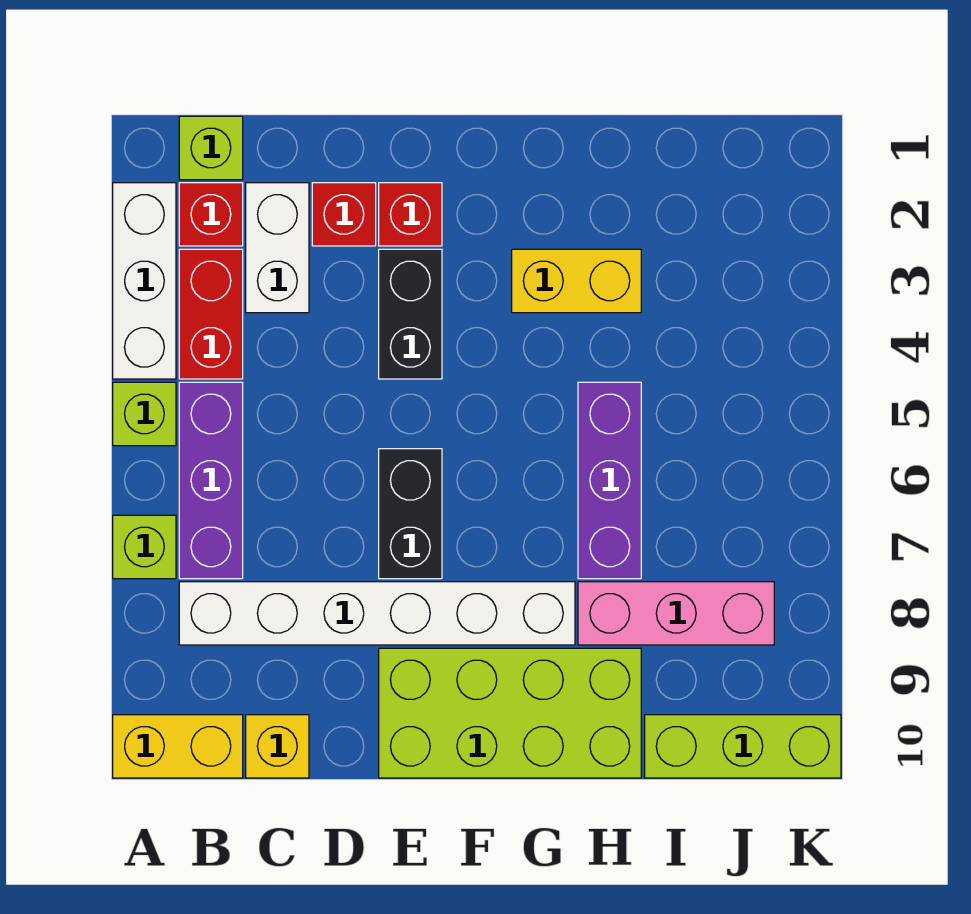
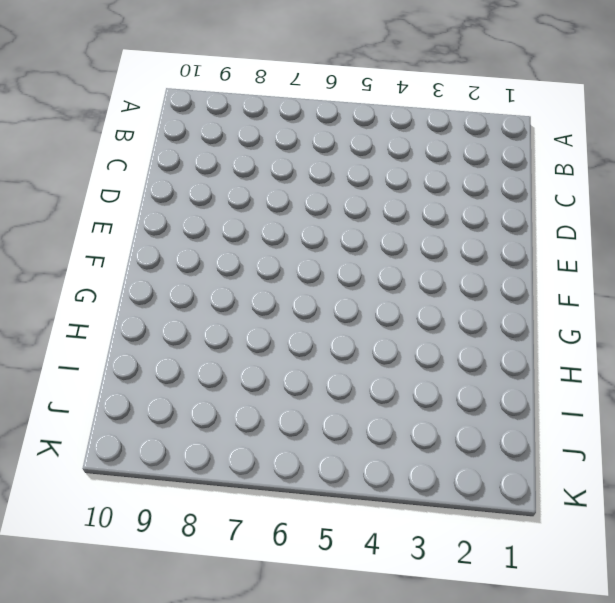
none -> white brick A2:A4 level 1
none -> lime brick A5 level 1
none -> lime brick A7 level 1

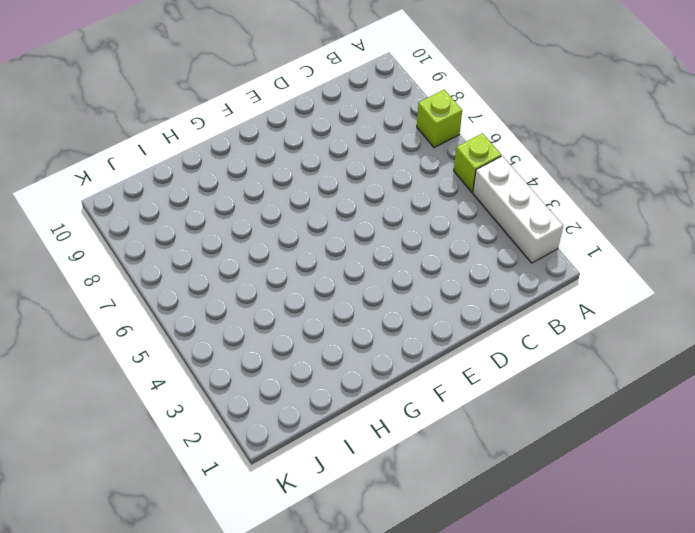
none -> yellow brick A10:B10 level 1
none -> lime brick B1 level 1
none -> red brick B2 level 1

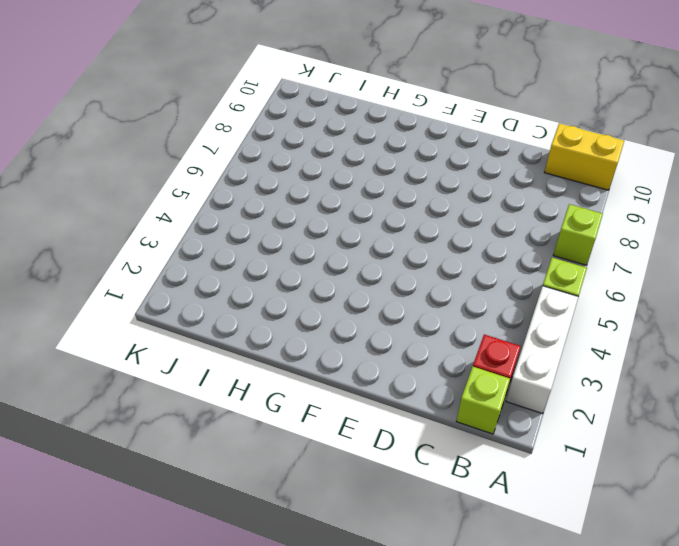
none -> red brick B3:B4 level 1
none -> purple brick B5:B7 level 1
none -> white brick B8:G8 level 1

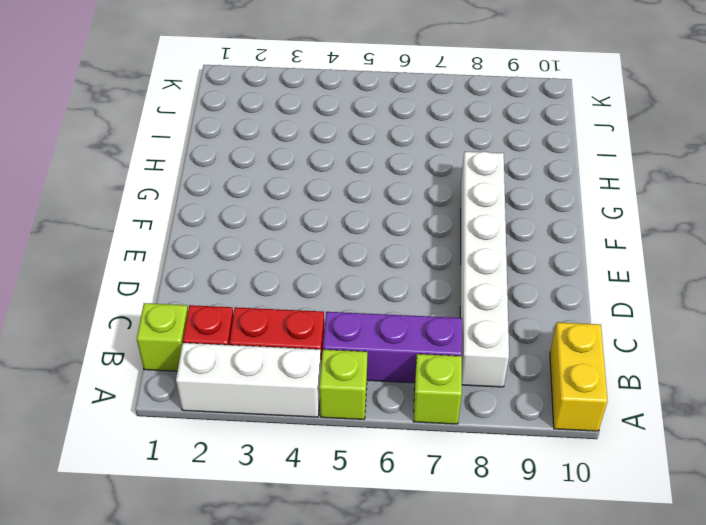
none -> white brick C2:C3 level 1
none -> yellow brick C10 level 1
none -> red brick D2 level 1

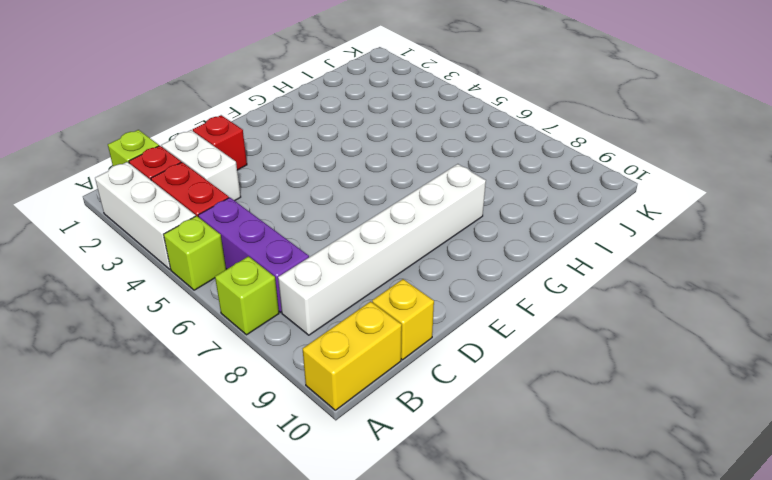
none -> red brick E2 level 1
none -> black brick E3:E4 level 1
none -> black brick E6:E7 level 1

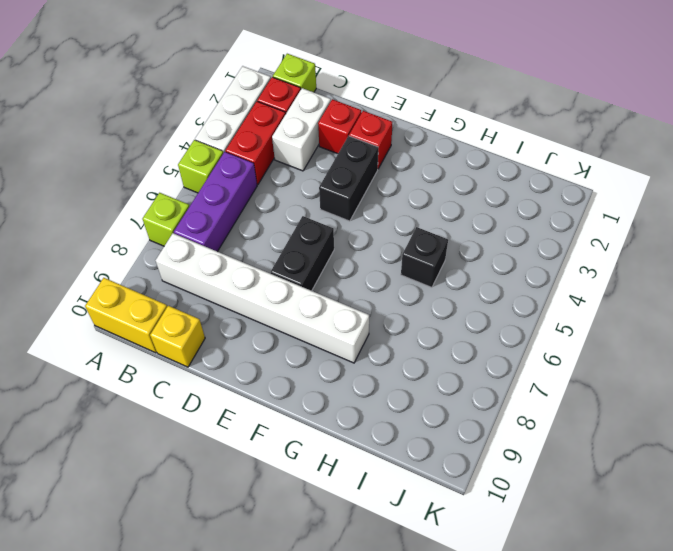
black brick H5 level 1 -> purple brick H5:H7 level 1
none -> lime brick E9:H10 level 1
none -> yellow brick G3:H3 level 1
none -> pink brick H8:J8 level 1

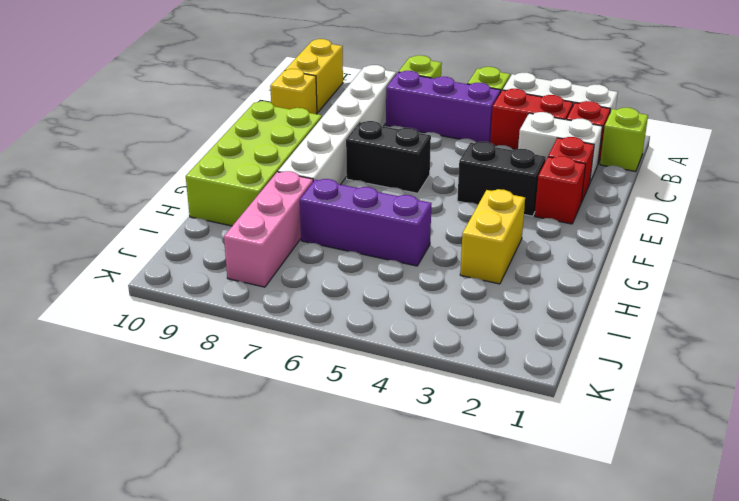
none -> lime brick I10:K10 level 1

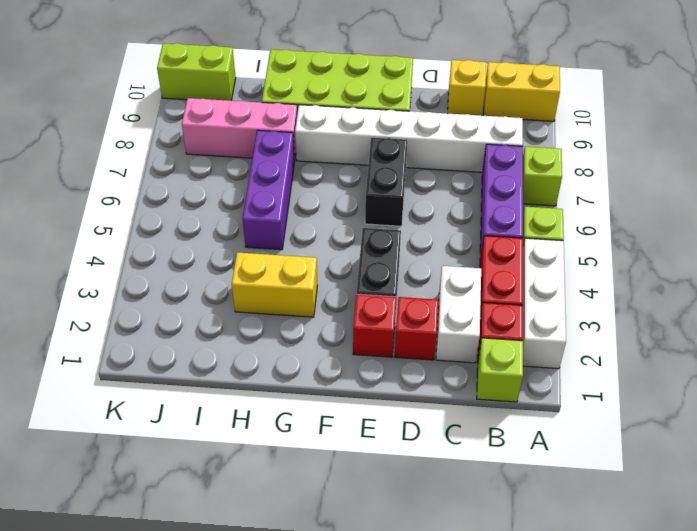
lime brick J10:K10 level 1 -> lime brick I10:K10 level 1

